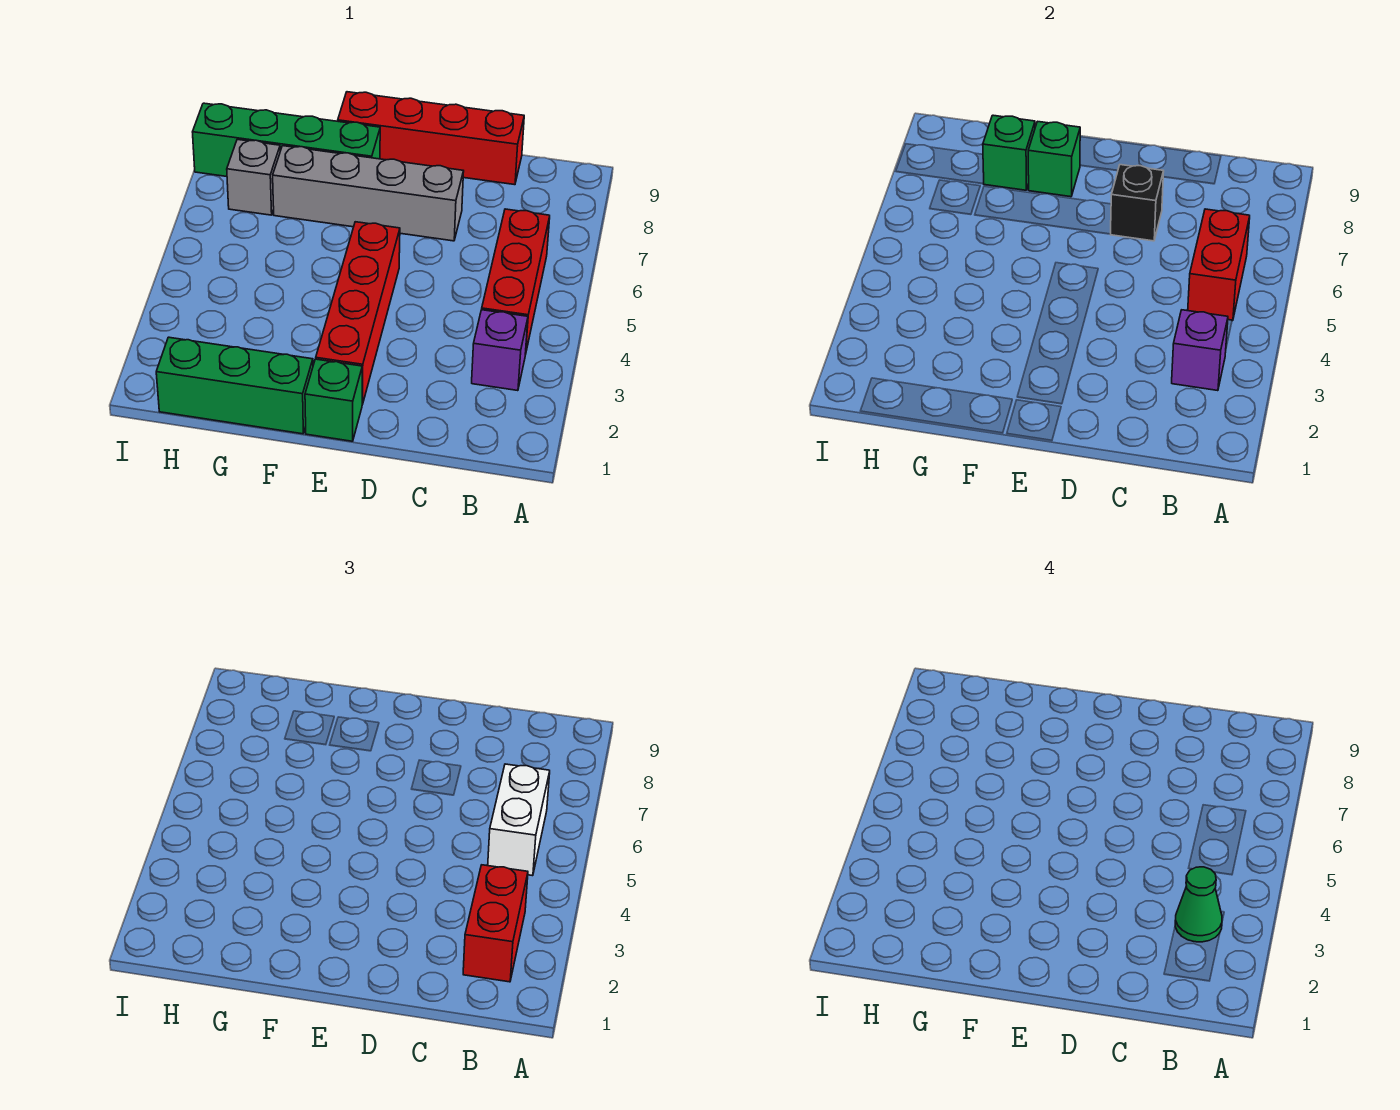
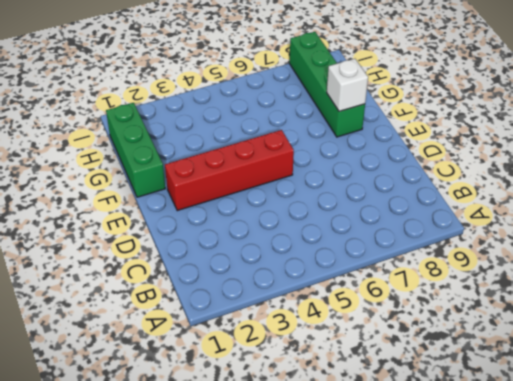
white brick F8 level 2 -> green brick F8 level 2
none -> purple brick B3 level 1
none -> red brick B4:B6 level 1
none -> red brick C9:F9 level 1

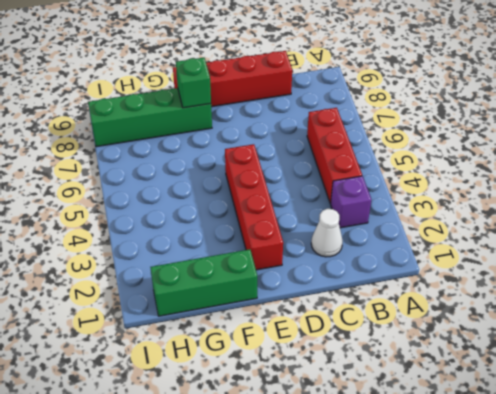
white cone C2 level 1 -> none
none -> grey brick D7:G7 level 1
none -> green brick E1 level 1
none -> grey brick H7 level 1

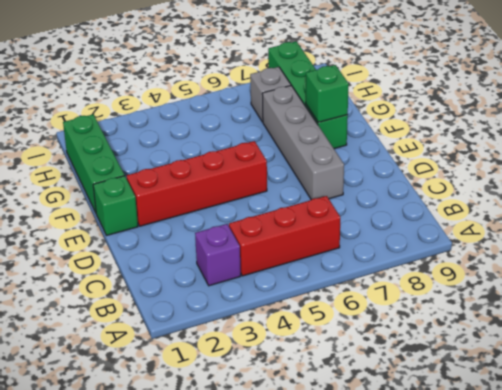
none -> red brick C9:F9 level 1
none -> purple brick B3 level 2
none -> red brick B5:B6 level 2

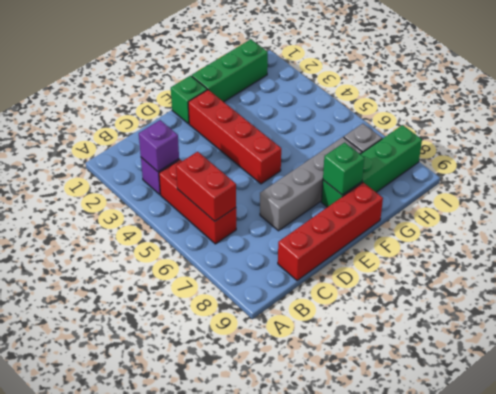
none -> black brick D7 level 2
none -> green brick G8 level 2
none -> red brick B2:B3 level 3

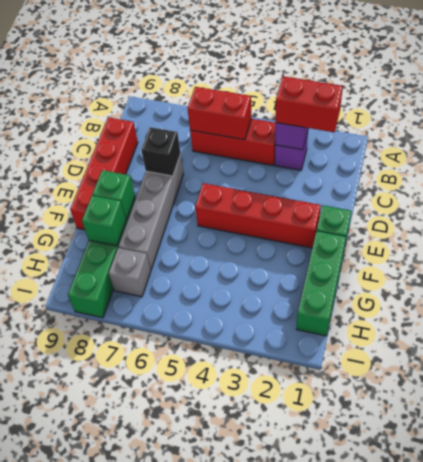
none -> white brick B5:B6 level 3
none -> green cone B3 level 4

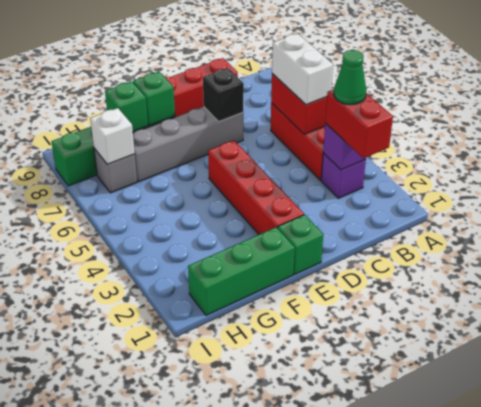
white brick H7 level 2 -> none

